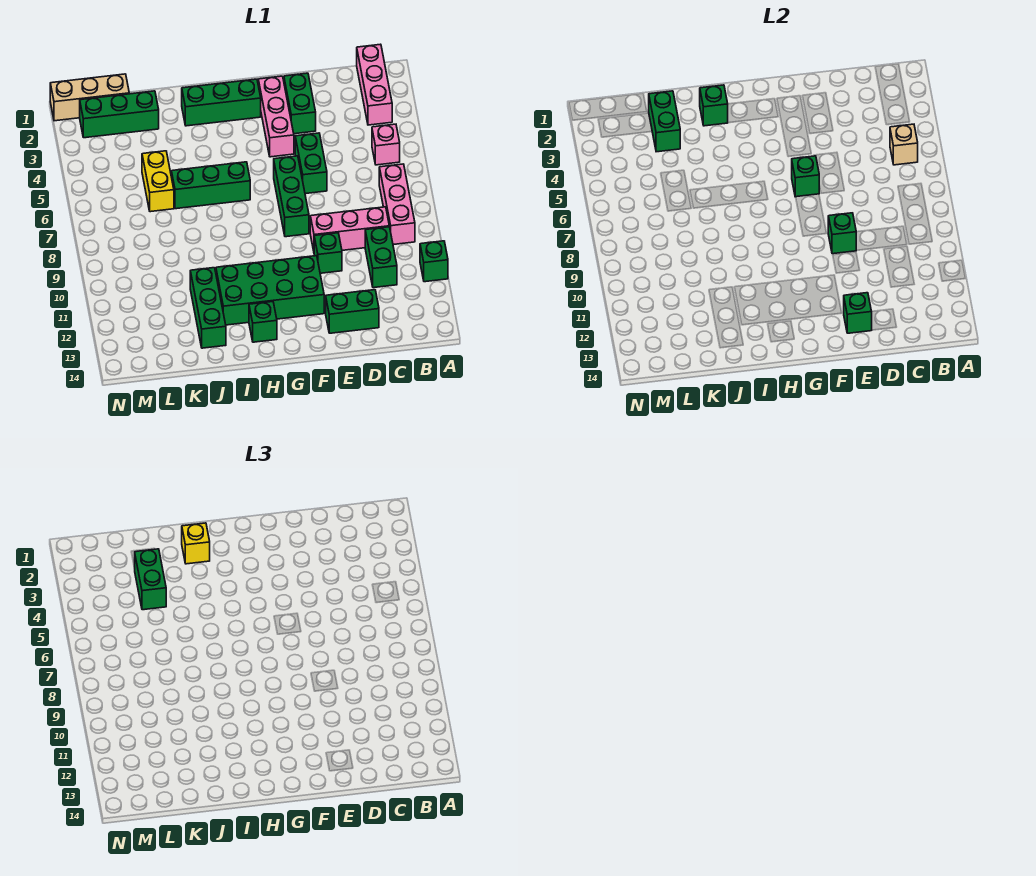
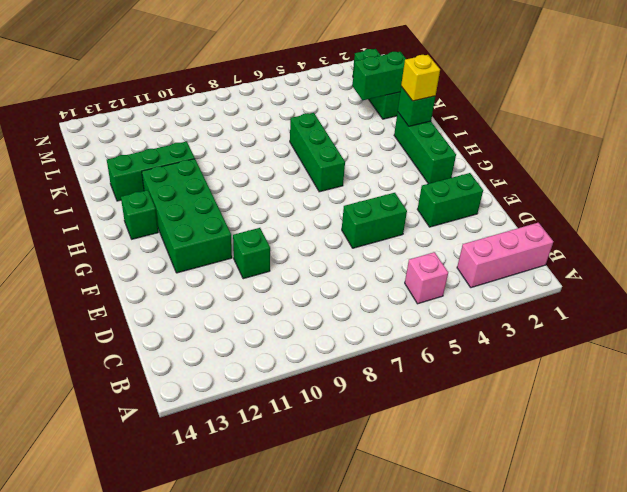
none -> green brick A11 level 1
none -> pink brick B7:B9 level 1
none -> pink brick C9:E9 level 1

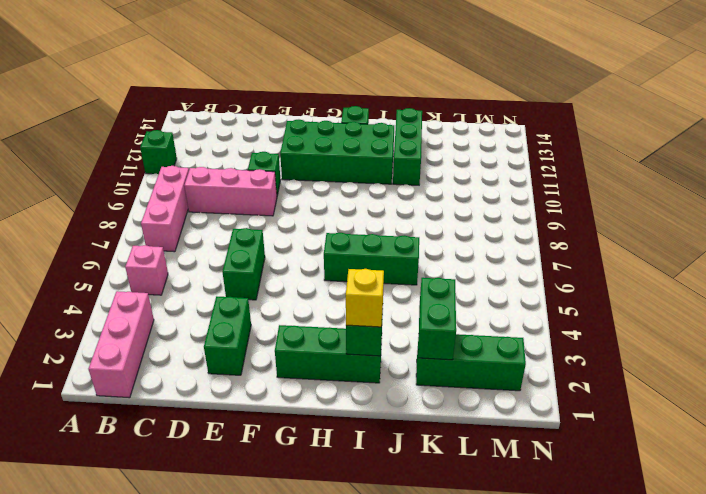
none -> green brick C10:C11 level 1
none -> green brick D13:E13 level 1
none -> pink brick F2:F4 level 1

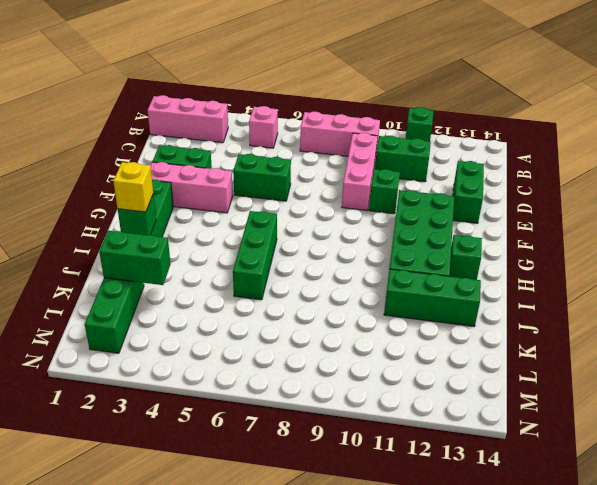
none -> green brick F6:F8 level 1
none -> yellow brick K5:K6 level 1
none -> tan brick L1:N1 level 1

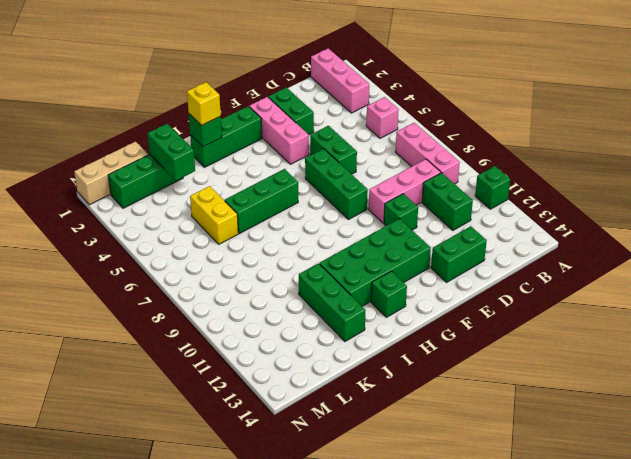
none -> tan brick B5 level 2
none -> green brick E9 level 2
none -> green brick E13 level 2

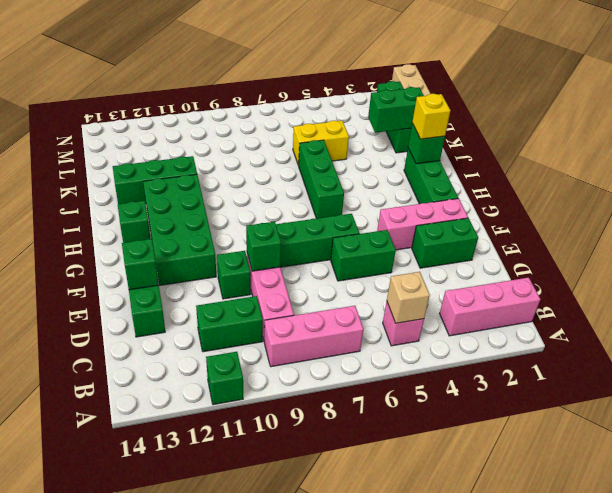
none -> green brick F6 level 2
none -> green brick K3:K4 level 3

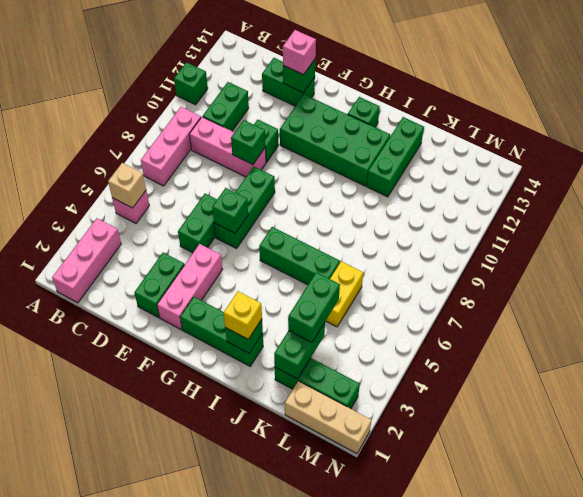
pink brick E13 level 3 -> none

